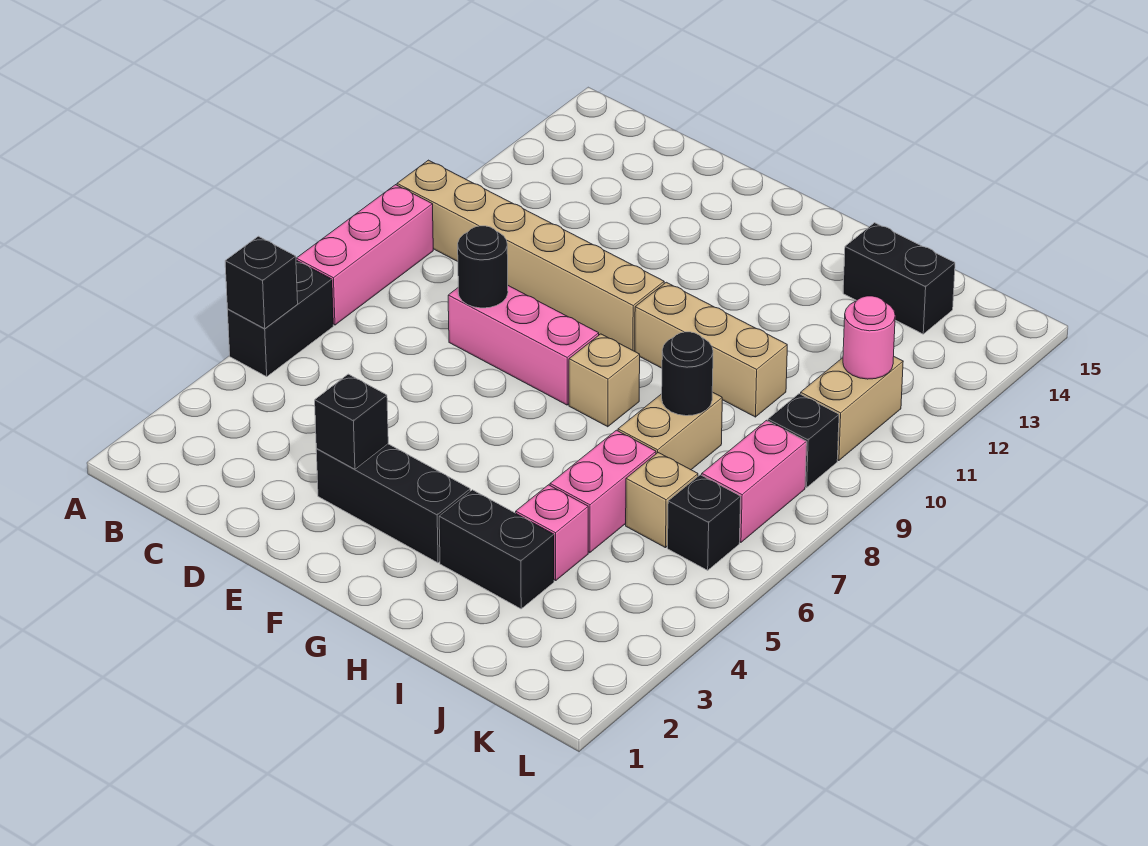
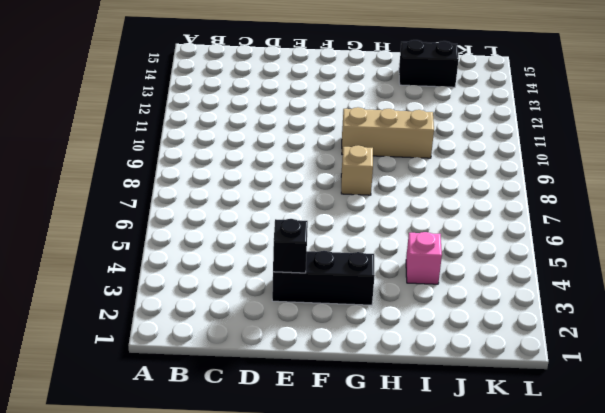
none -> black brick A5:A6 level 1
none -> pink brick A7:A9 level 1
none -> tan brick A10:F10 level 1

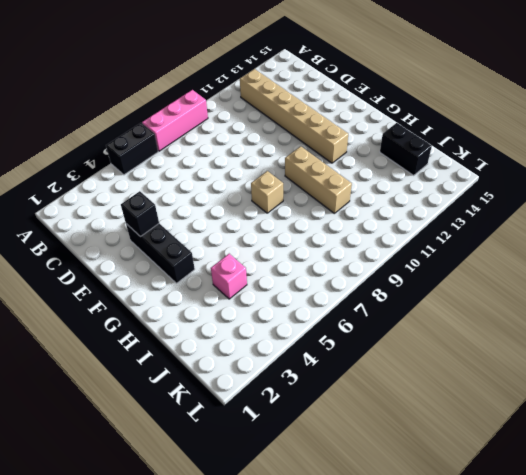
tan brick B12:G12 level 1 -> tan brick A10:F10 level 1
none -> pink brick D8:F8 level 1
none -> black brick H3:I3 level 1
none -> pink brick I5:I6 level 1

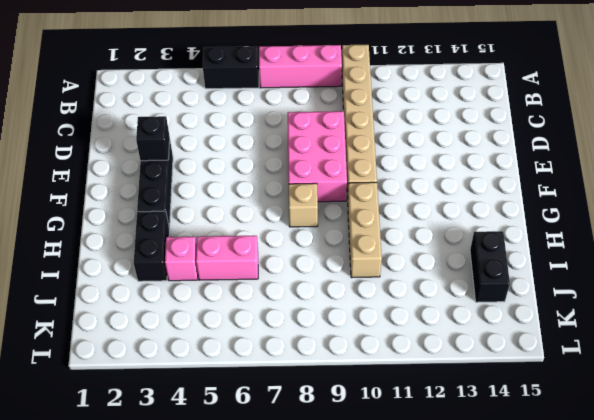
pink brick D8:F9 level 1 -> pink brick D8:F8 level 1
none -> tan brick I7:I8 level 1
none -> tan brick J6 level 1
none -> black brick K6 level 1

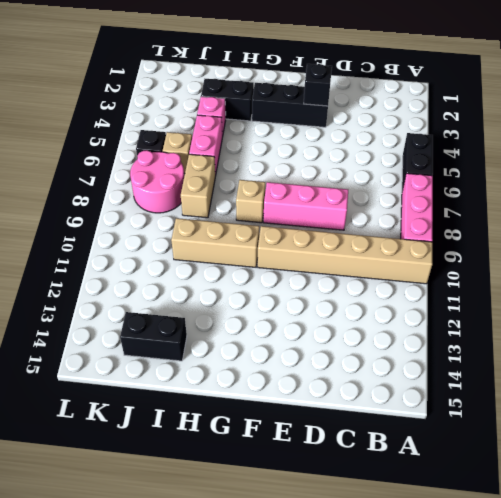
pink round brick J7:K8 level 1 -> pink brick K7:K8 level 1
none -> black brick K9 level 1
none -> tan brick K10:K11 level 1
none -> black brick A5 level 2

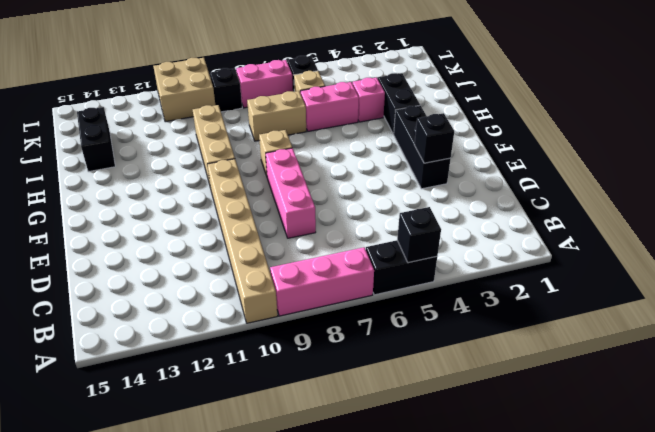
tan brick K10:L11 level 1 -> tan brick K10:K11 level 1
none -> black round brick D8 level 2
none -> black round brick I8 level 2
none -> pink round brick K11 level 2

